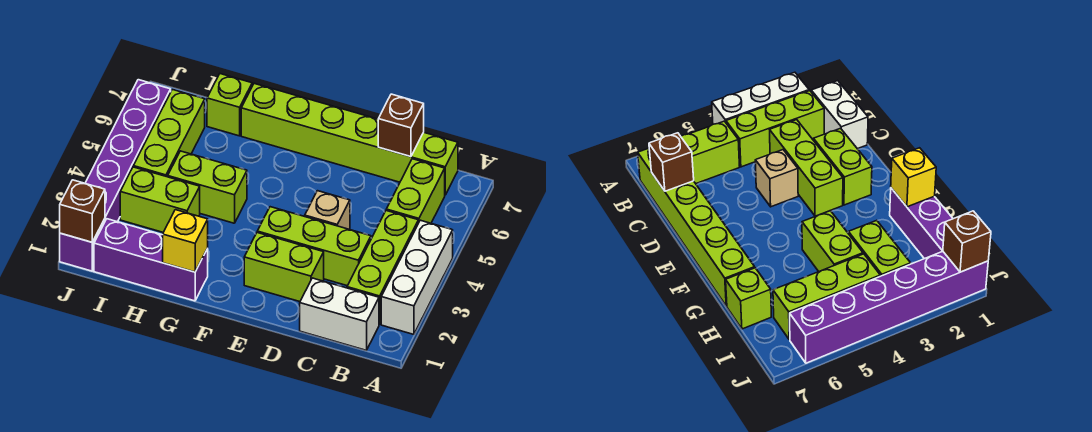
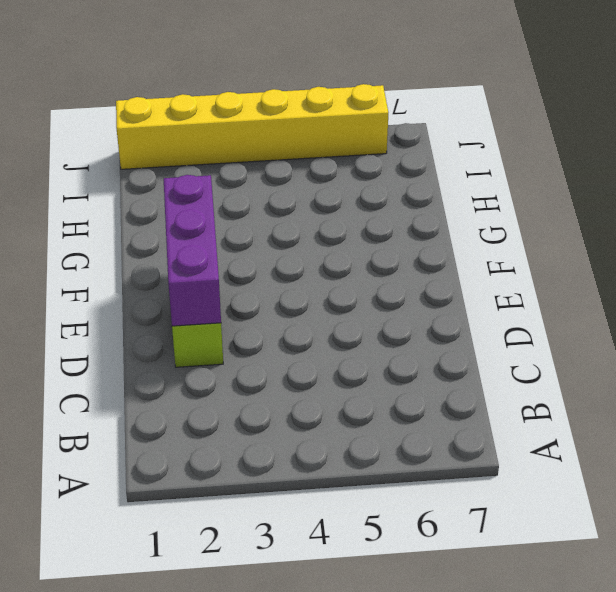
purple brick D2:F2 level 2 -> purple brick G1:I1 level 1
yellow brick J1:J6 level 1 -> purple brick J1:J6 level 1
none -> white brick A2:A4 level 1
none -> white brick B1:C1 level 1
none -> lime brick B2:B4 level 1

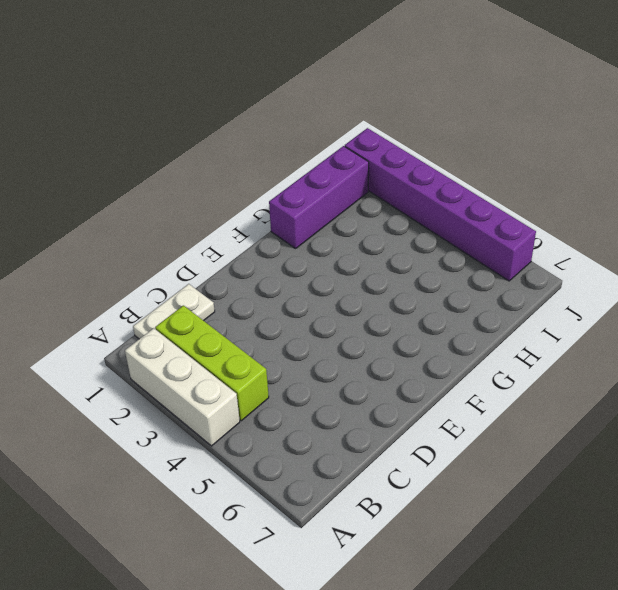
white plate B1:C1 level 1 -> white brick B1:C1 level 1
none -> lime brick B5:B6 level 1
none -> lime brick B7:G7 level 1
none -> lime brick C3:E3 level 1

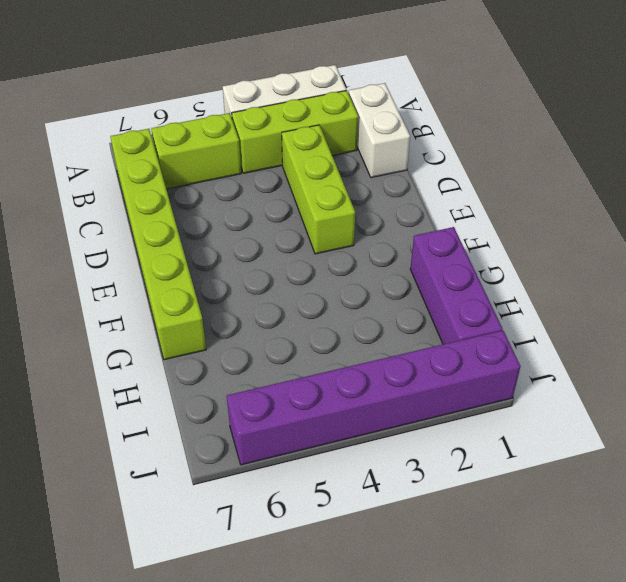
none -> lime brick D2:E2 level 1
none -> tan brick D4 level 1
none -> lime brick G4:H4 level 1

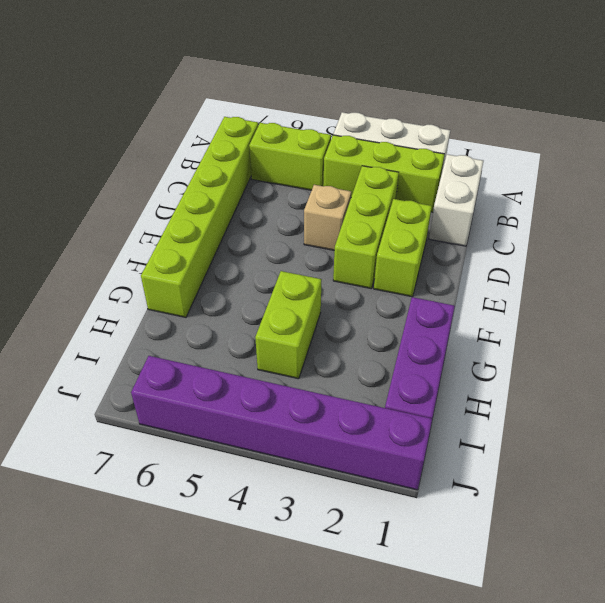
none -> lime brick H3:I3 level 1
none -> lime brick H7 level 1
none -> lime brick I4:I6 level 1

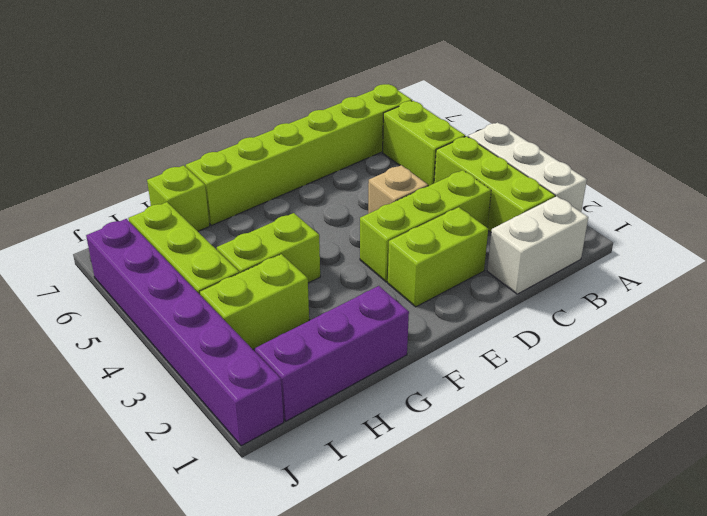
none -> brown brick C7 level 2
none -> yellow brick G1 level 2
none -> brown brick J1 level 2

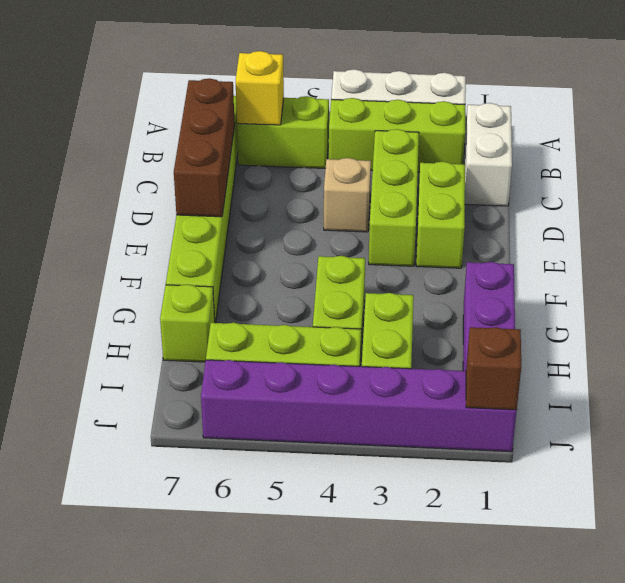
yellow brick B6 level 2 -> yellow brick G1 level 2
brown brick C7:E7 level 2 -> brown brick C7 level 2

